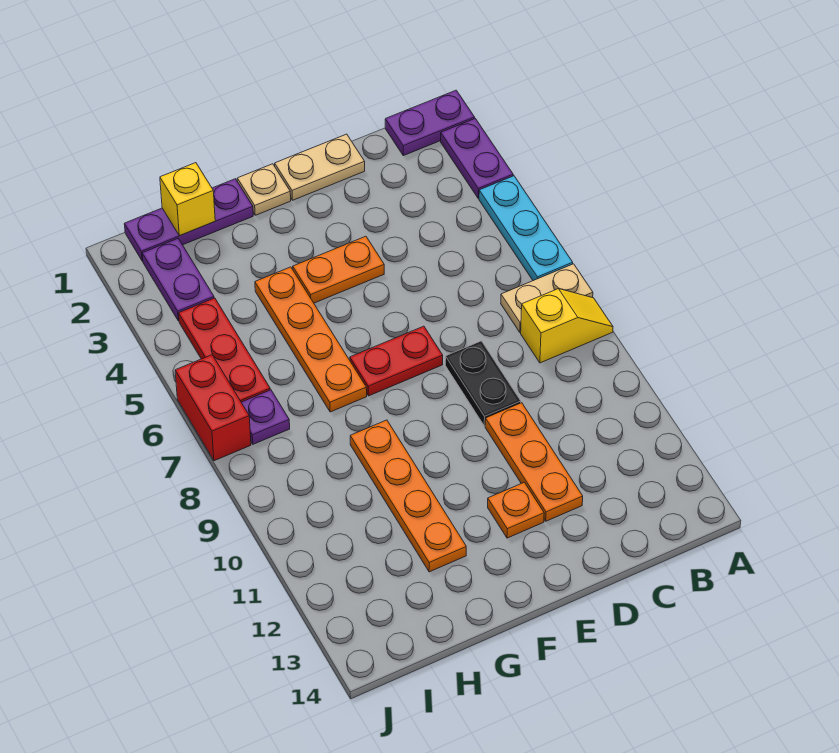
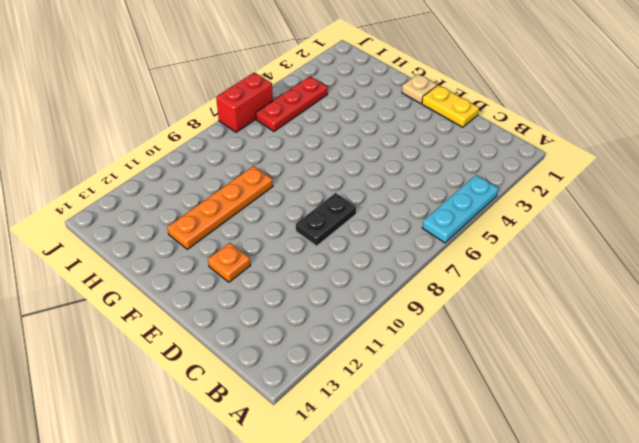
yellow plate D1:E1 level 1 -> tan plate D1:E1 level 1
none -> purple plate A1:B1 level 1
none -> purple plate A2:A3 level 1
none -> tan plate A7:B7 level 1

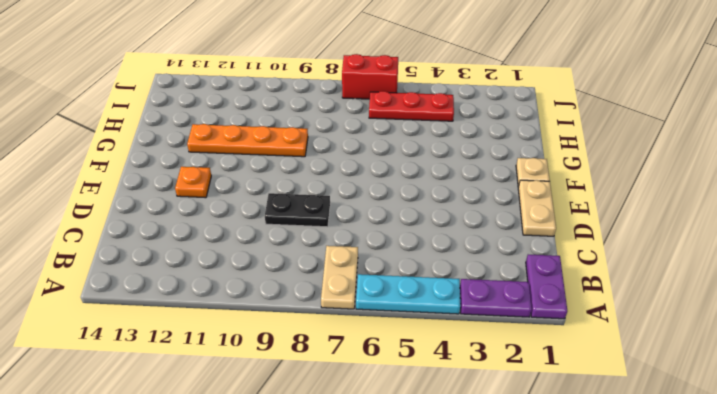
none -> yellow slope A8:B8 level 1 top B
none -> orange plate D10:D12 level 1
none -> orange plate E4:F4 level 1

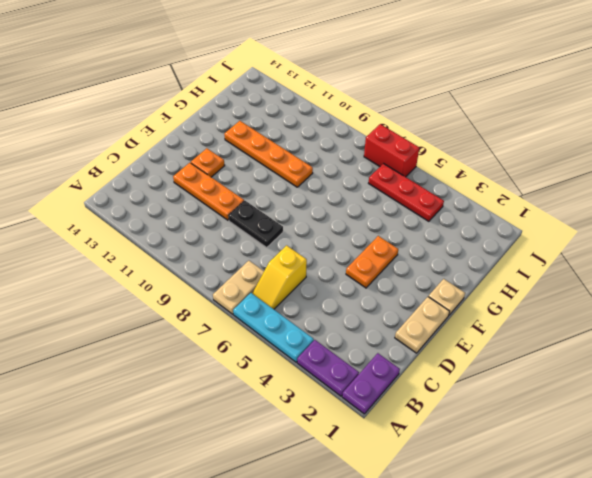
yellow slope B6:C6 level 1 top C -> yellow slope A8:B8 level 1 top B
none -> red plate E7:F7 level 1
none -> purple plate G1:I1 level 1
none -> orange plate G4:G7 level 1

